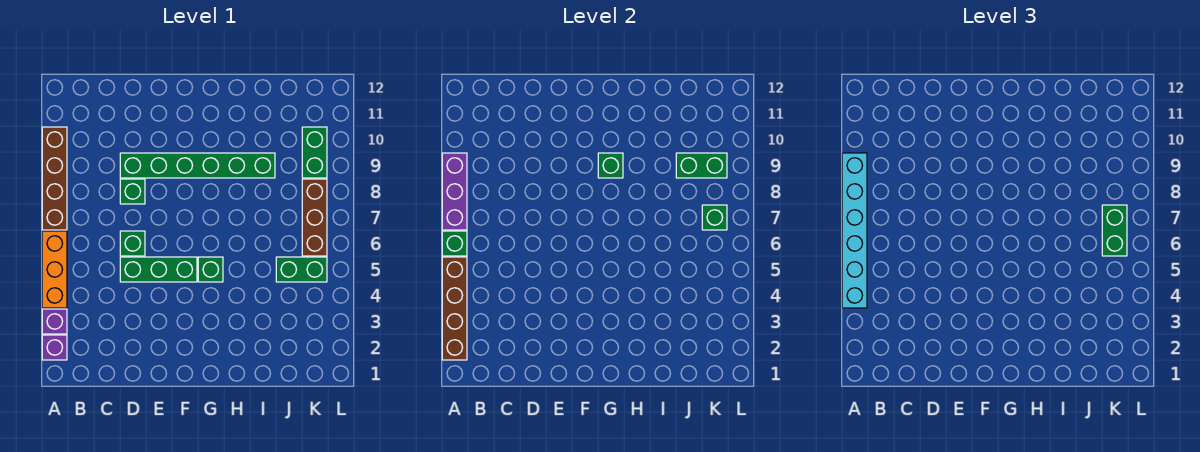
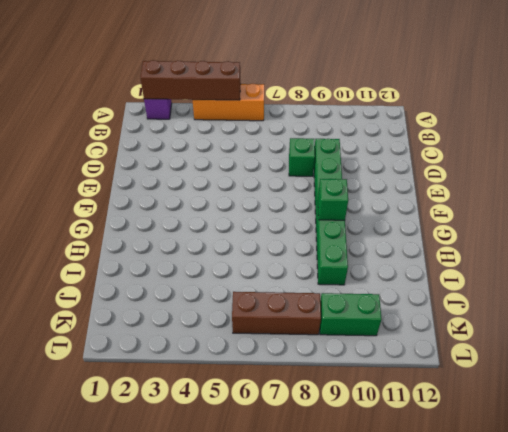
none -> purple brick A3 level 1
none -> brown brick A7:A10 level 1
none -> green brick D5:F5 level 1

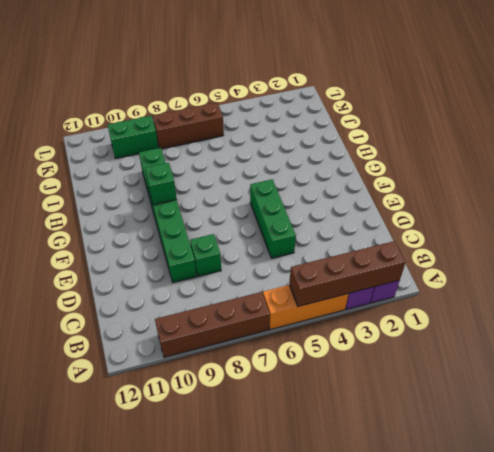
none -> green brick D6 level 1
none -> green brick G5 level 1
none -> green brick J5:K5 level 1

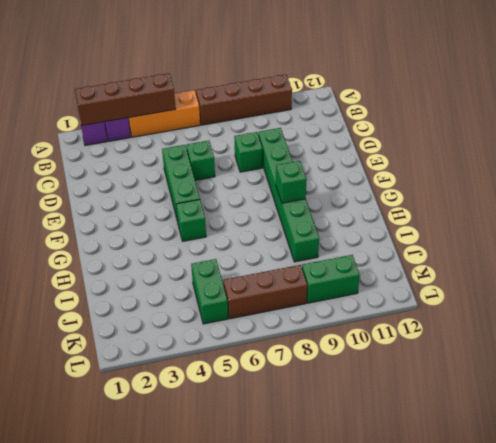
none -> green brick A6 level 2
none -> purple brick A7:A9 level 2
none -> green brick J9:K9 level 2

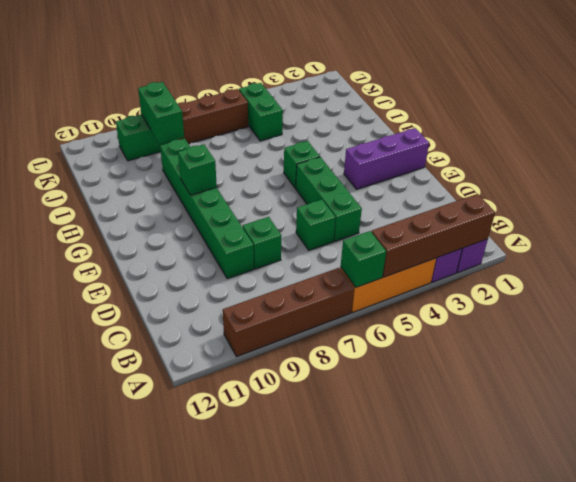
purple brick F1:F3 level 1 -> purple brick A7:A9 level 2
none -> green brick K7 level 2
none -> cyan brick A4:A9 level 3
none -> green brick K6:K7 level 3

